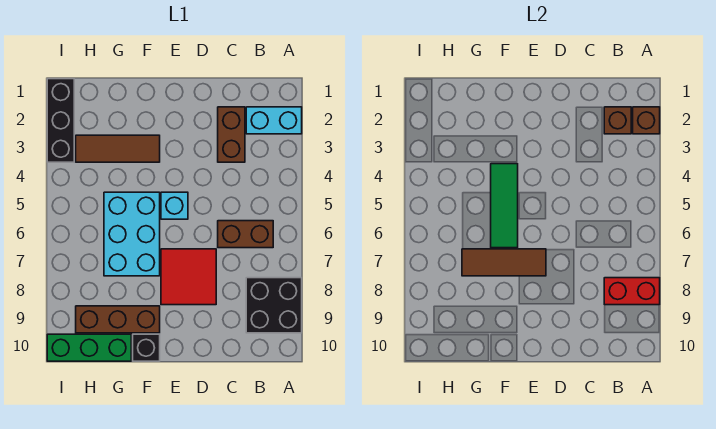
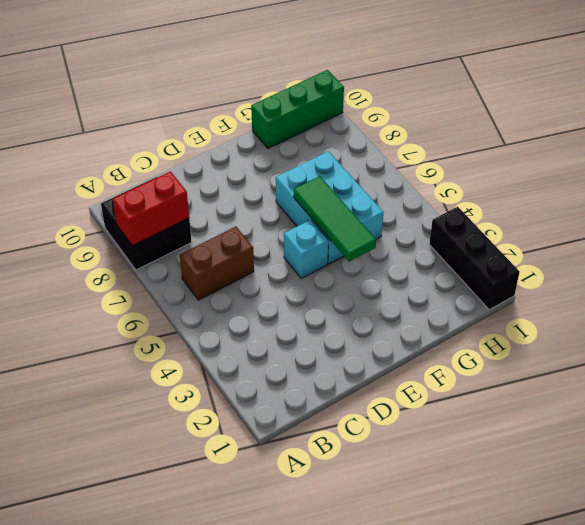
none -> cyan brick A2:B2 level 1
none -> brown brick C2:C3 level 1
none -> red tile D7:E8 level 1

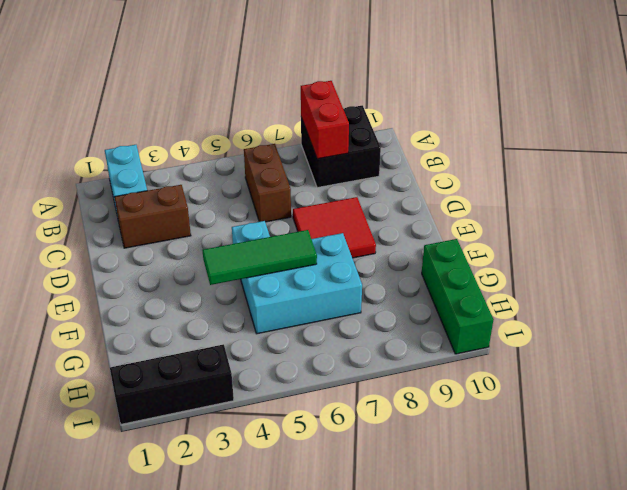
none -> brown tile F3:H3 level 1
none -> brown brick F9:H9 level 1
none -> black brick F10 level 1

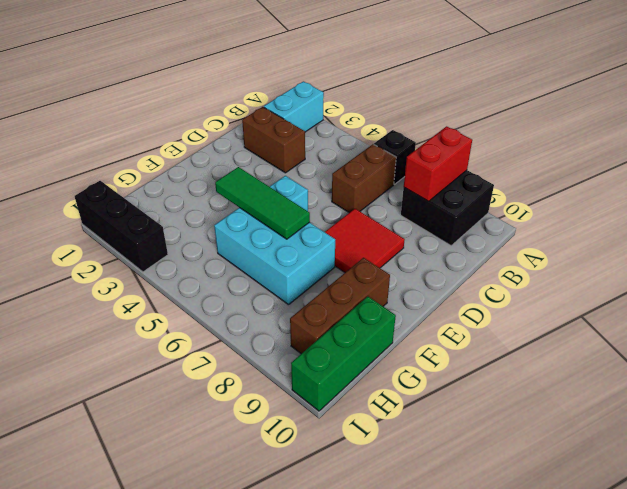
black brick A6 level 1 -> black brick F10 level 1
none -> brown tile F3:H3 level 1
none -> brown brick A2 level 2
none -> brown brick B2 level 2

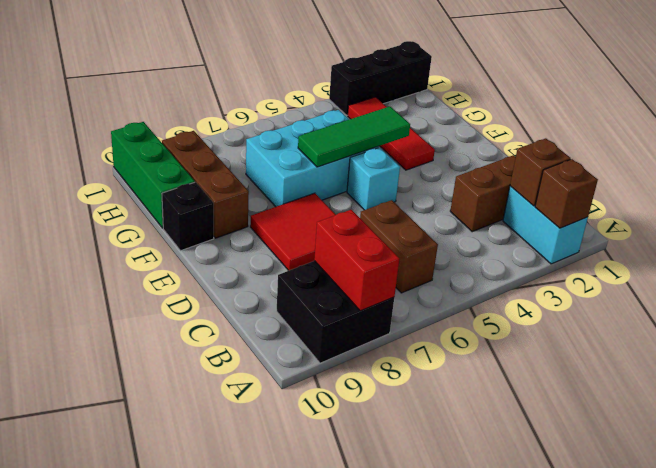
red tile F3:H3 level 1 -> brown tile F3:H3 level 1
none -> brown tile E7:G7 level 2

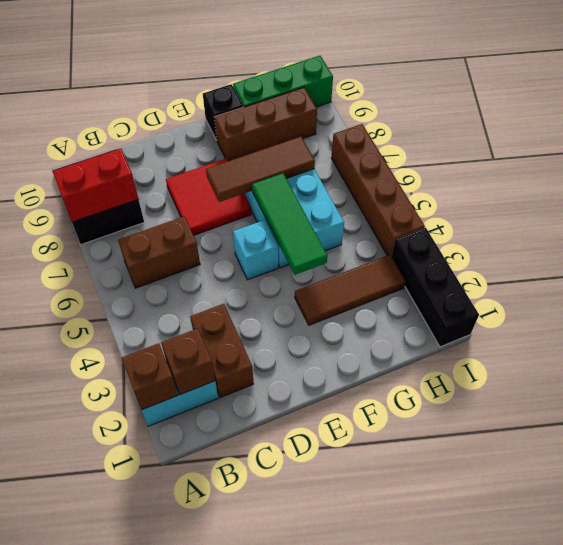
brown brick I4:I7 level 1 -> none

